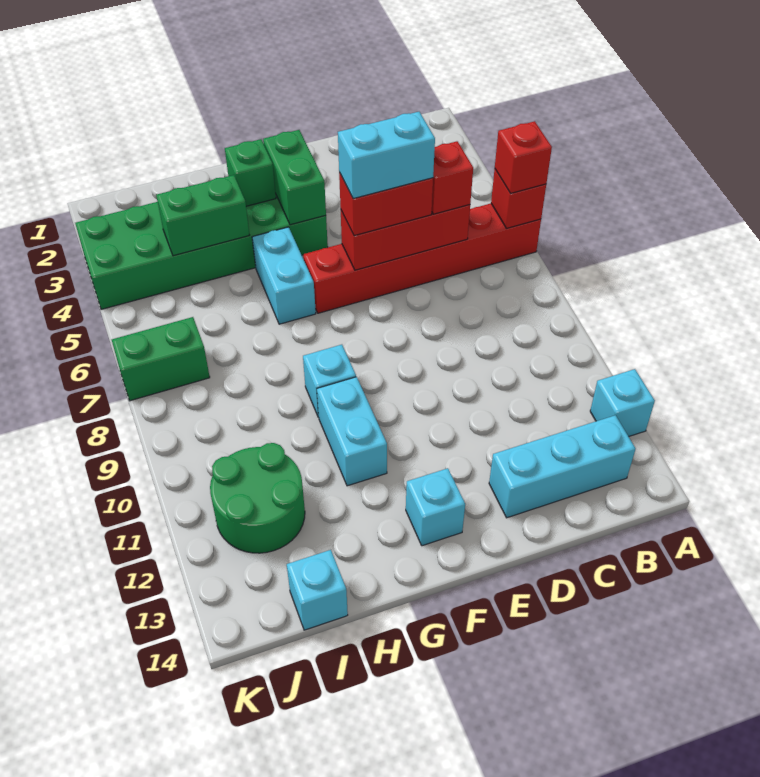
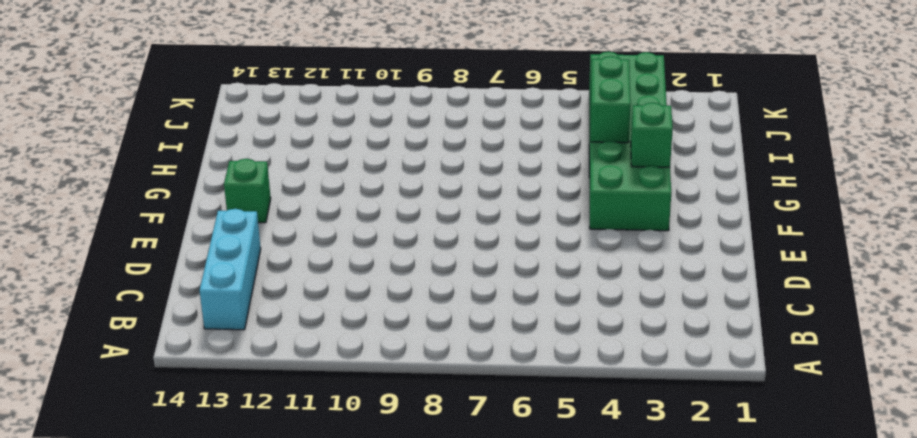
green brick F13 level 1 -> cyan brick F13 level 1
none -> red brick A6:F6 level 1
none -> cyan brick A12 level 1
none -> cyan brick G5:G6 level 1

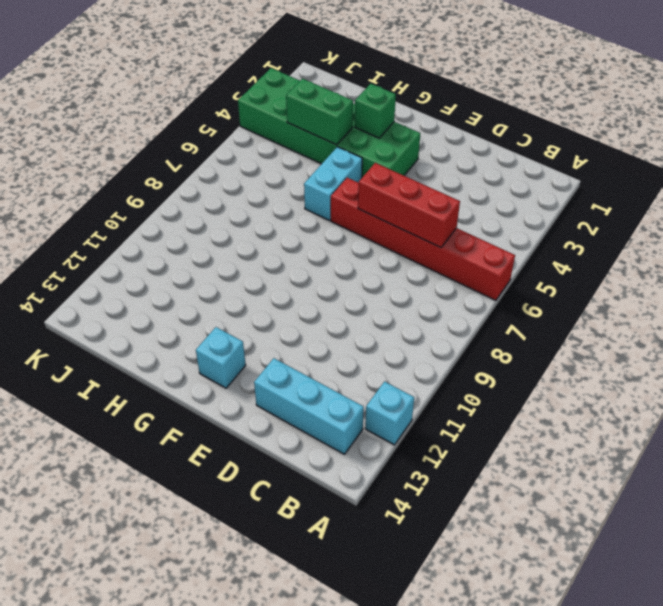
none -> cyan brick G9 level 1
none -> cyan brick G10:G11 level 1
none -> green round brick I11:J12 level 1

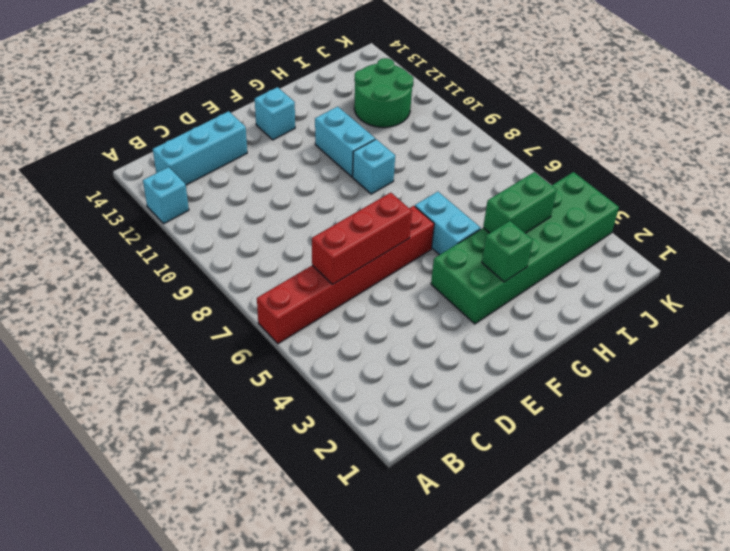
none -> cyan brick I14 level 1
none -> green brick J7:K7 level 1
none -> red brick A6 level 2

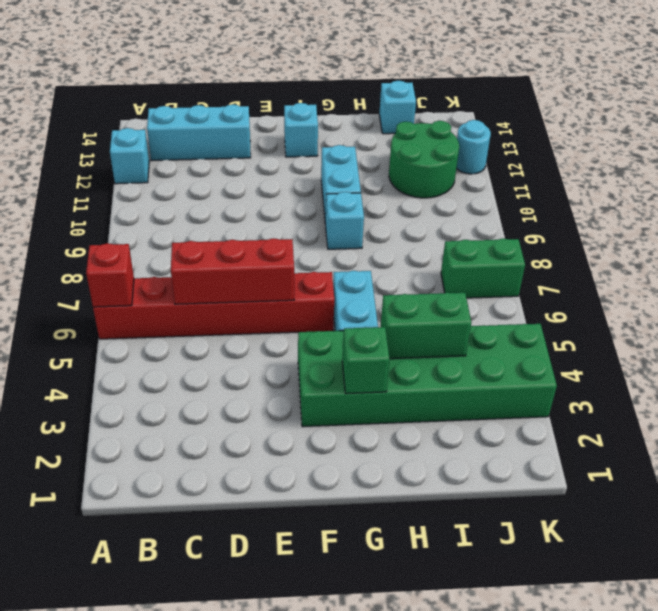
cyan round brick K12 level 1 -> none
none -> green brick F3:F4 level 2
none -> red brick A6 level 3
none -> red brick C6 level 3

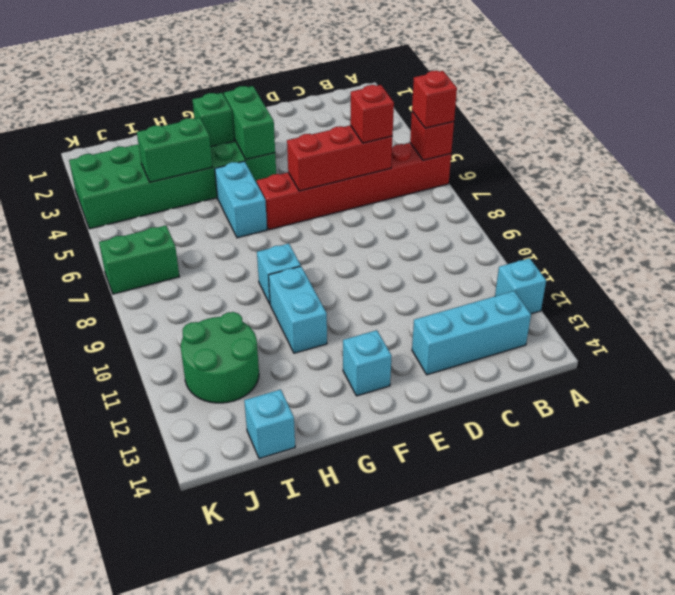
none -> red brick D6:E6 level 3
none -> cyan brick D6:E6 level 4

